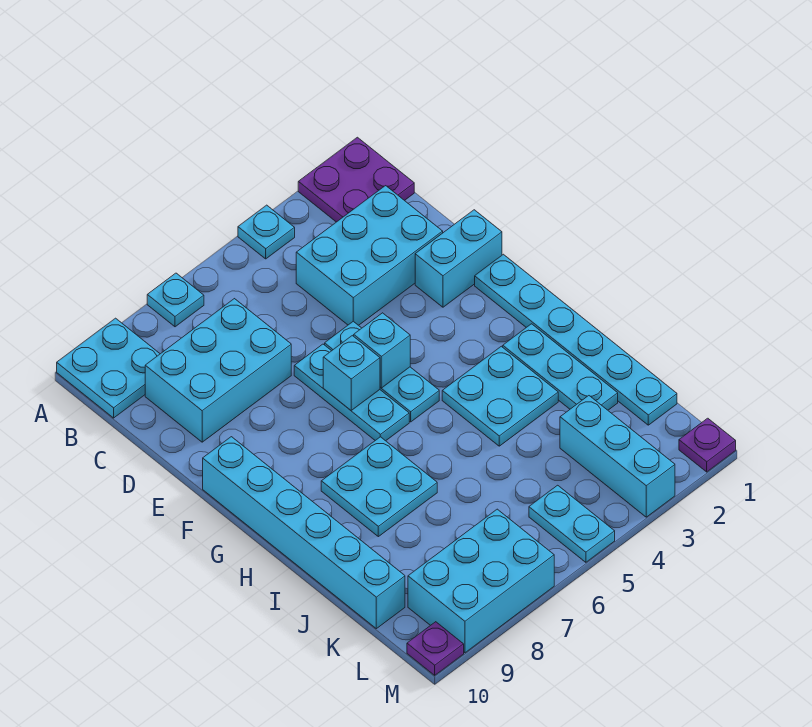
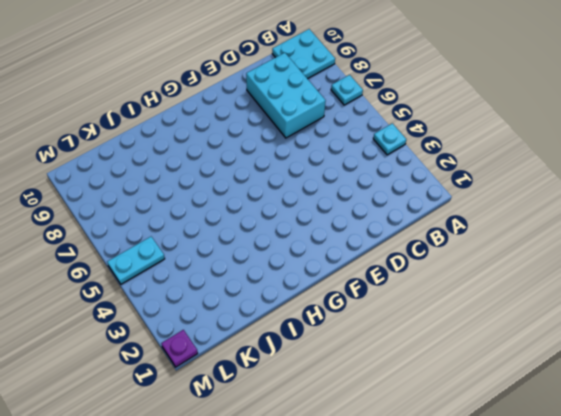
none -> purple plate A1:B2 level 1
none -> cyan brick C2:D4 level 1
none -> cyan brick E1:E2 level 1

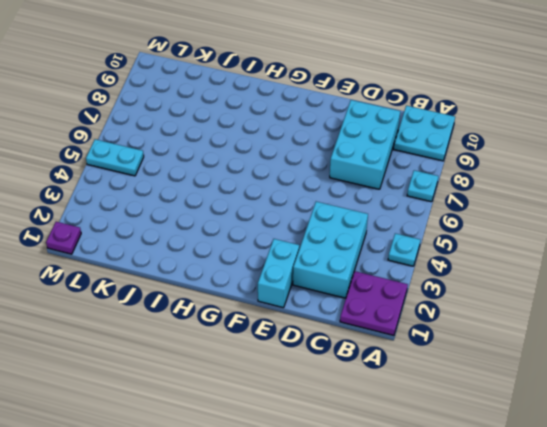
none -> cyan plate E5:G5 level 1
none -> cyan plate E6:G6 level 1
none -> cyan plate F1:K1 level 1

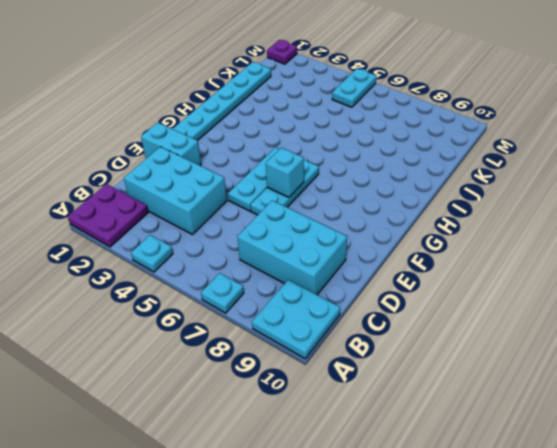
none -> cyan brick F10:K10 level 1
none -> cyan plate H2:J2 level 1
none -> cyan plate H3:I4 level 1

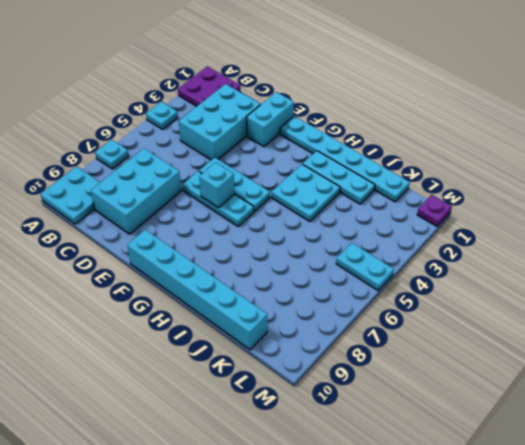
none -> cyan plate H7:I8 level 1
none -> cyan brick K3:M3 level 1
none -> cyan brick L7:M9 level 1

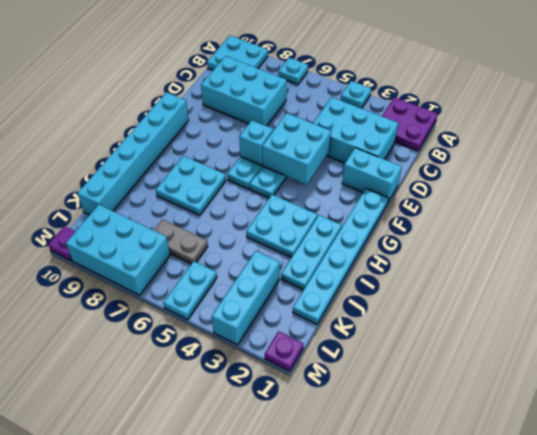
cyan brick E4:F5 level 2 -> cyan brick F5 level 2
grey plate K6:K7 level 1 -> none

